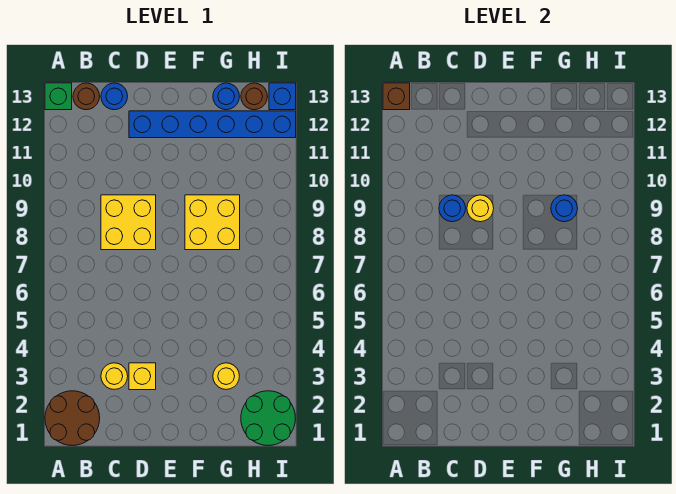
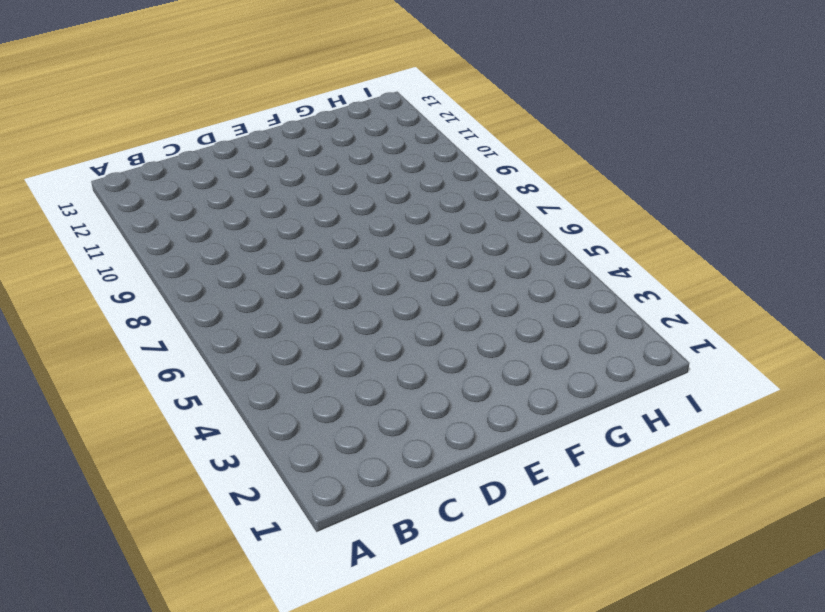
none -> brown round brick A1:B2 level 1
none -> green brick A13 level 1
none -> brown round brick B13 level 1

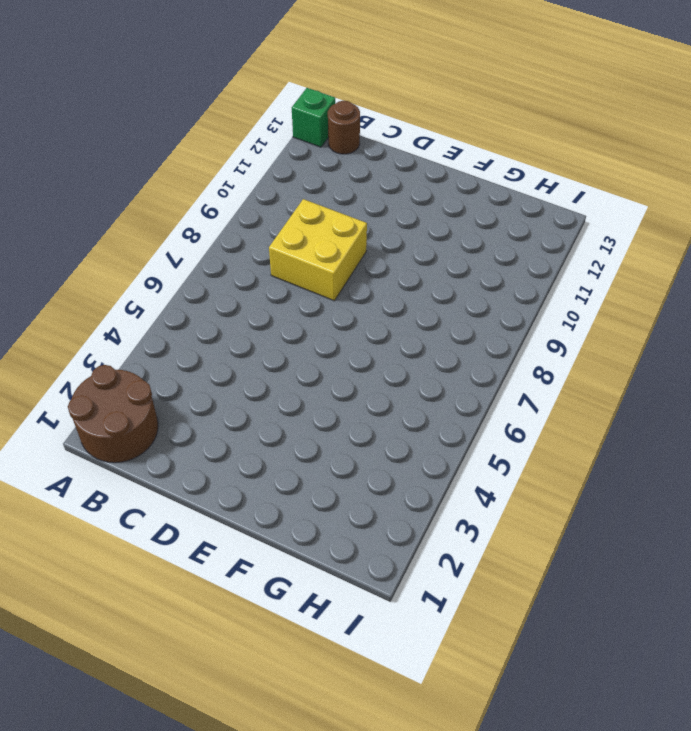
none -> yellow round brick C3 level 1
none -> blue round brick C13 level 1
none -> yellow brick D3 level 1

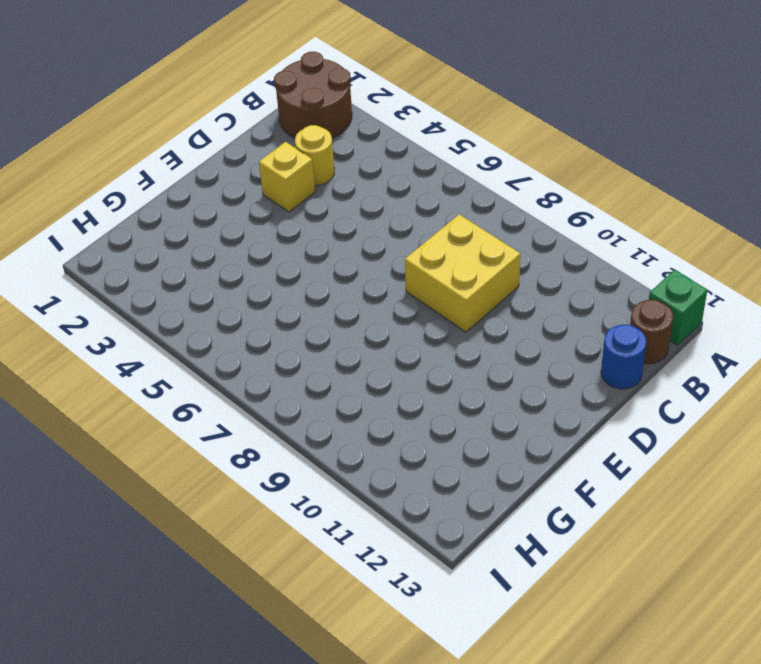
none -> blue brick D12:I12 level 1
none -> yellow brick F8:G9 level 1
none -> yellow round brick G3 level 1

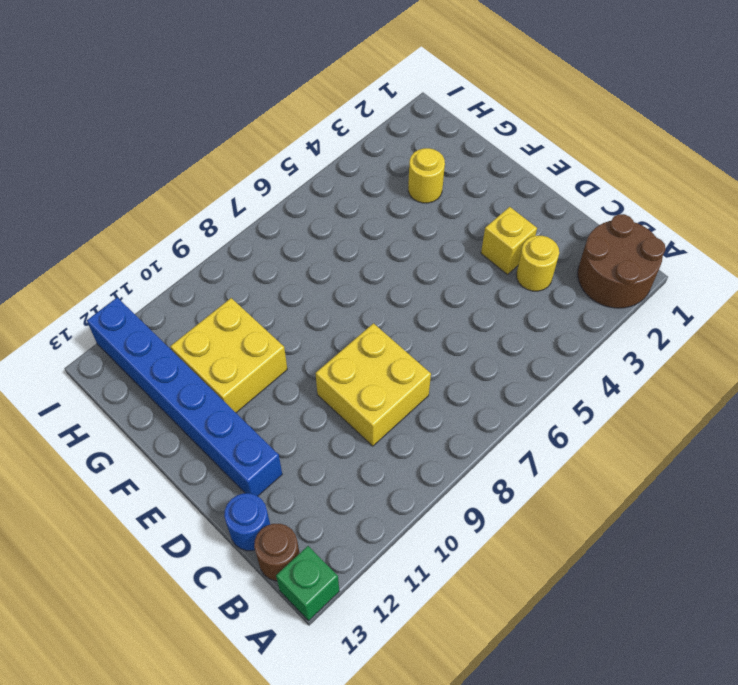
yellow brick F10:G11 level 1 -> yellow brick F8:G9 level 1
none -> blue round brick G13 level 1
none -> green round brick H1:I2 level 1
none -> brown round brick H13 level 1

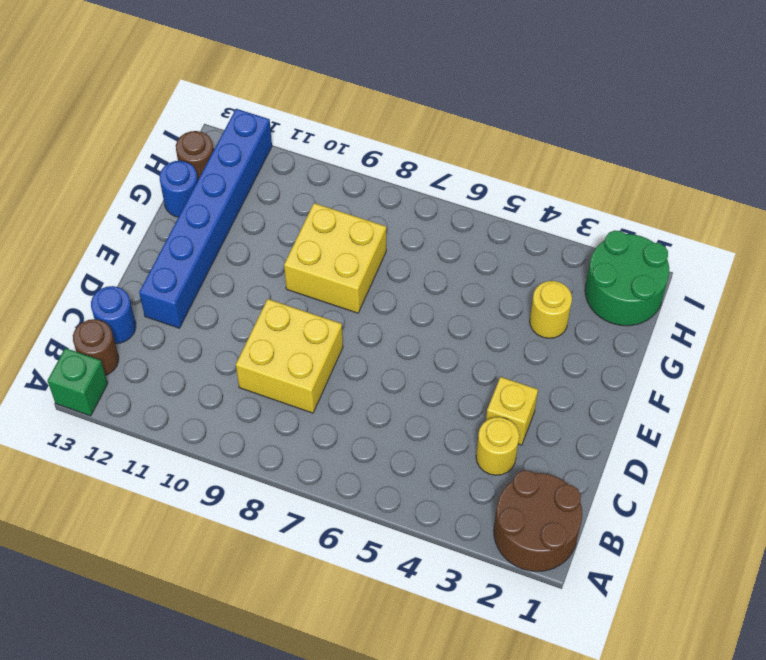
none -> blue brick I13 level 1
none -> brown brick A13 level 2
none -> blue round brick C9 level 2

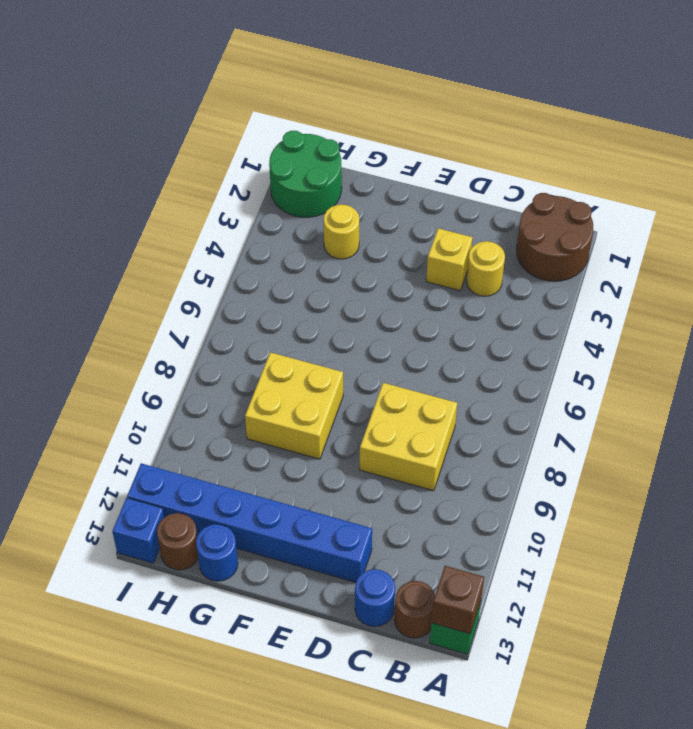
none -> blue round brick C9 level 2
none -> yellow round brick D9 level 2
none -> blue round brick G9 level 2

